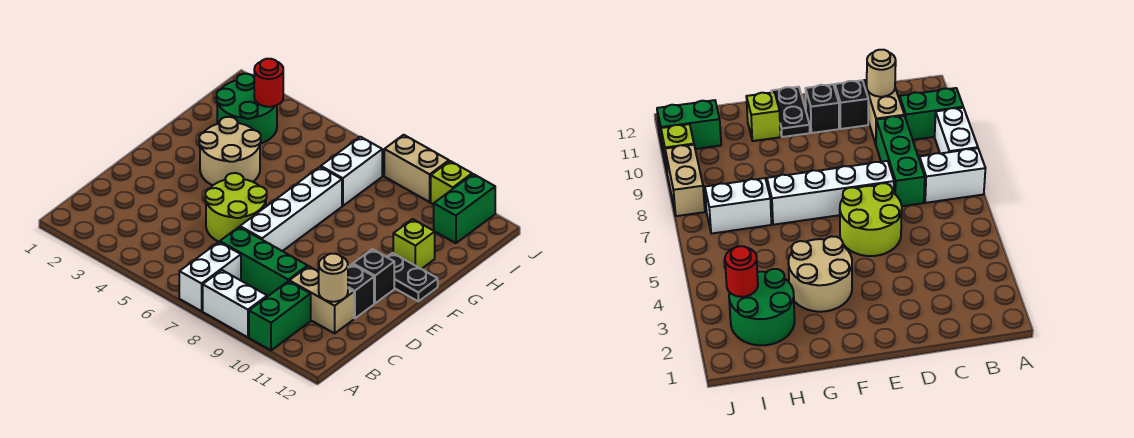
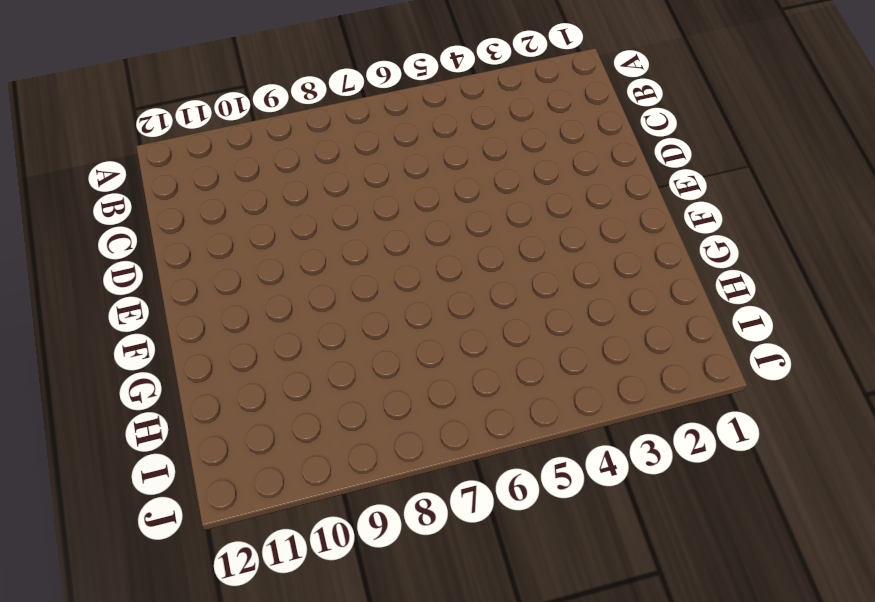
none -> white brick A7:B7 level 1
none -> white brick A8:A9 level 1
none -> green brick A10:B10 level 1

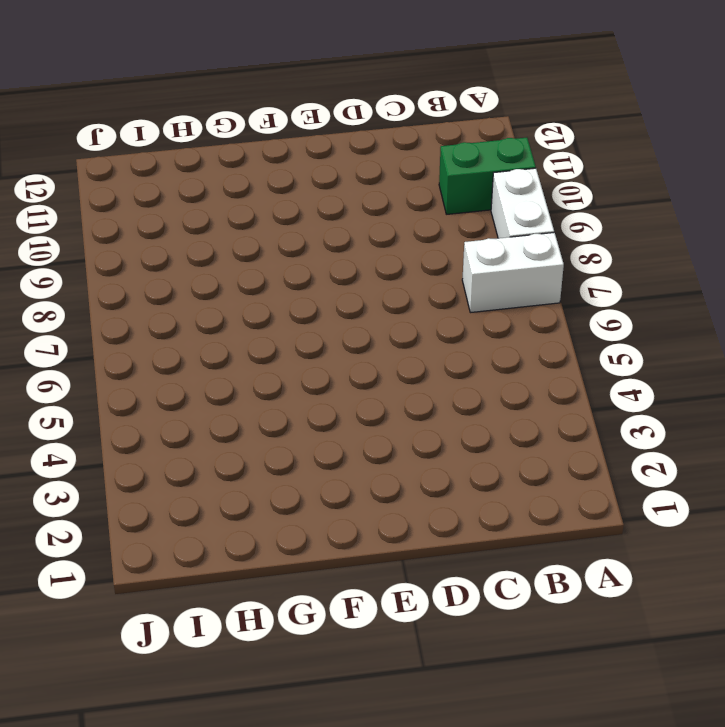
none -> green brick C7:C9 level 1
none -> tan brick C10:C11 level 1
none -> lime round brick D5:E6 level 1

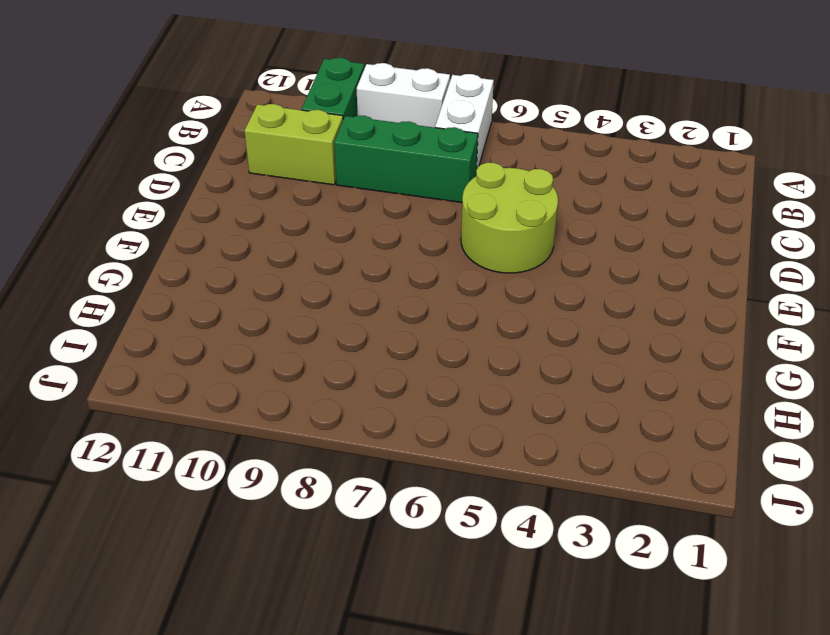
lime brick C10:C11 level 1 -> tan brick C10:C11 level 1
none -> white brick D7:G7 level 1
none -> black brick D11 level 1
none -> black brick E11 level 1

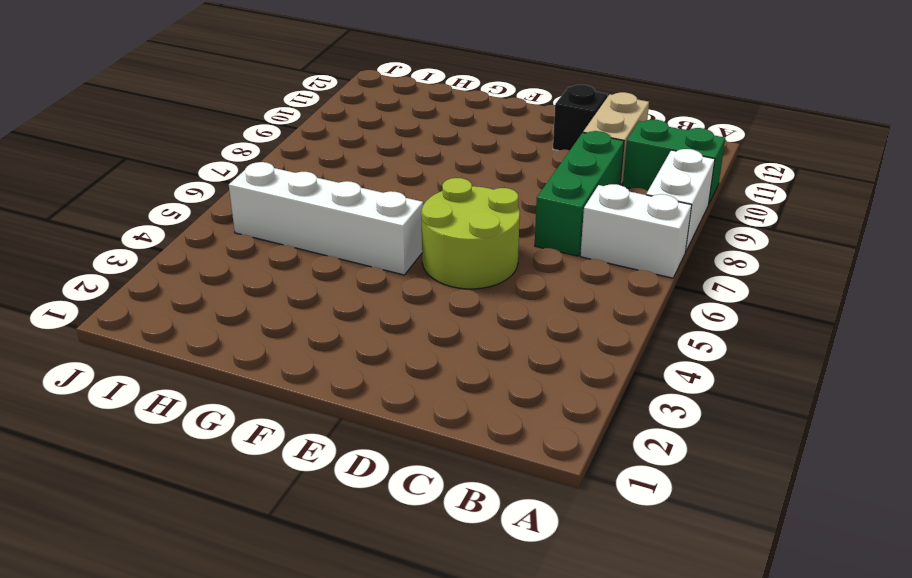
white brick F5:I5 level 1 -> white brick D7:G7 level 1
none -> black brick E11 level 1
none -> tan round brick F3:G4 level 1
none -> black plate F11:F12 level 1

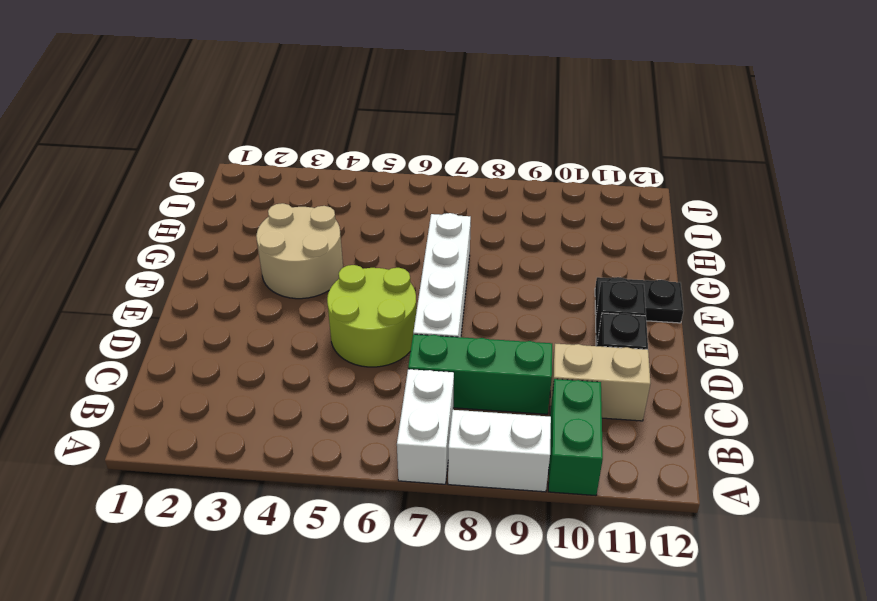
none -> lime brick G11 level 1
none -> green round brick H2:I3 level 1
none -> white brick H7:I7 level 1

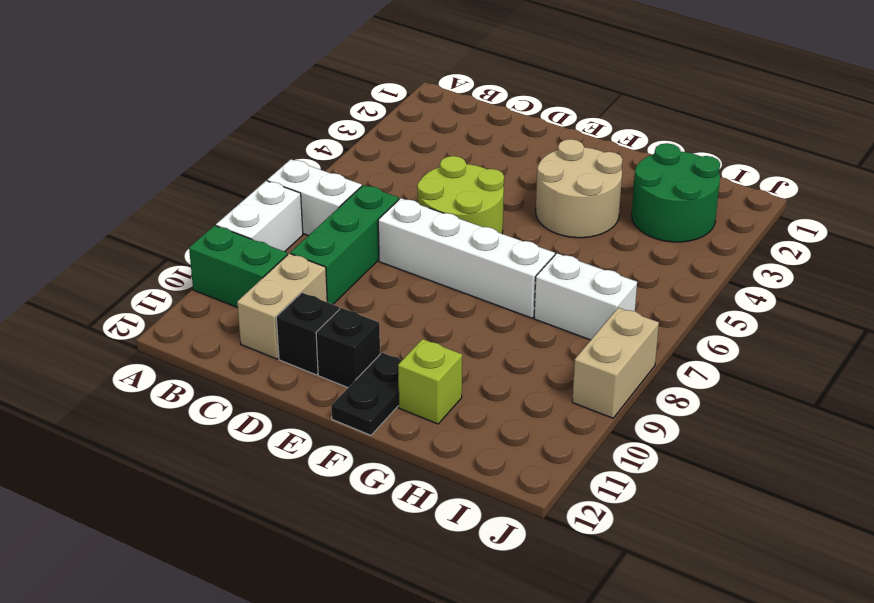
none -> green brick I11:J11 level 1
none -> lime brick J10 level 1
none -> tan round brick C11 level 2

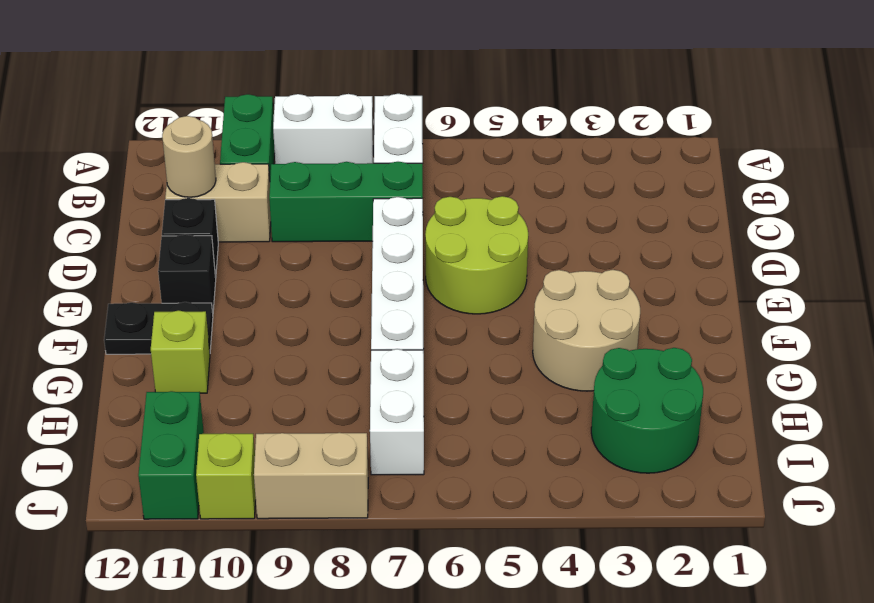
none -> red round brick I3 level 2

